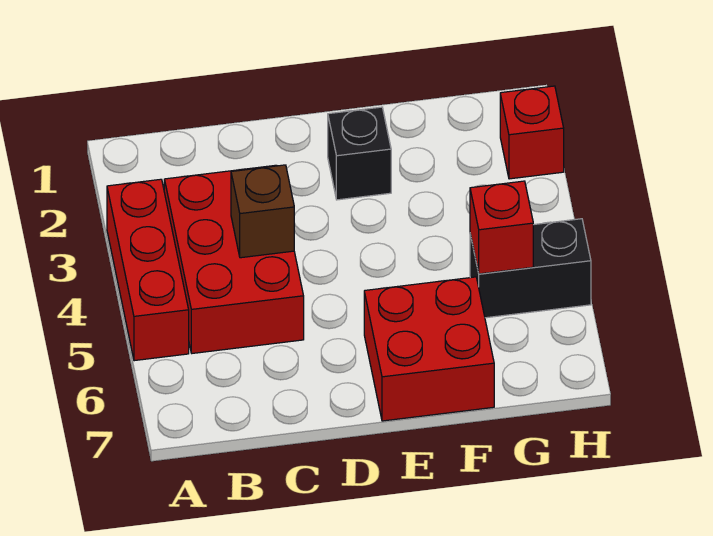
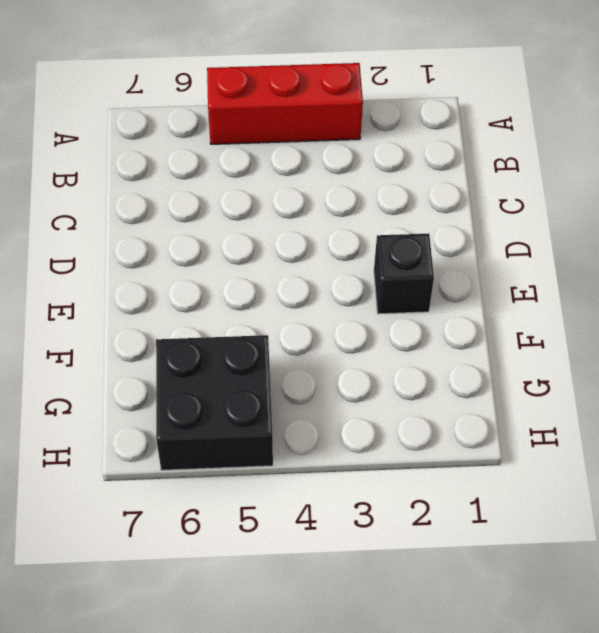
black brick G5:H6 level 1 -> black brick G5:H5 level 1
none -> red brick B3:C5 level 1
none -> red brick E6:F7 level 1

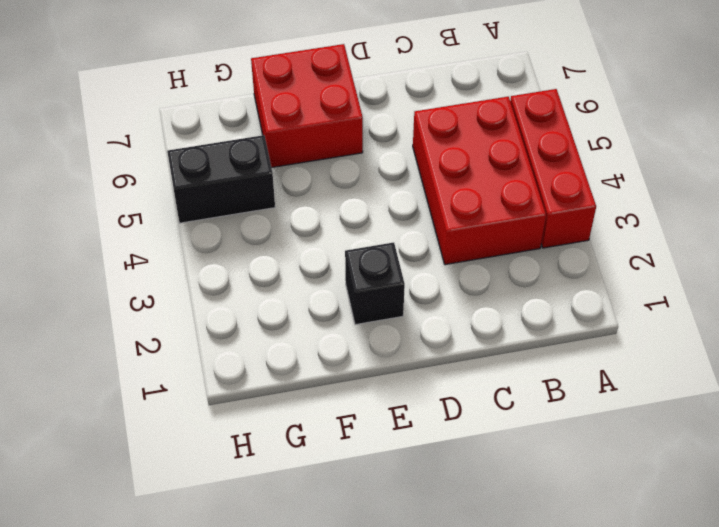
none -> red brick H2 level 1
none -> brown brick C4 level 2

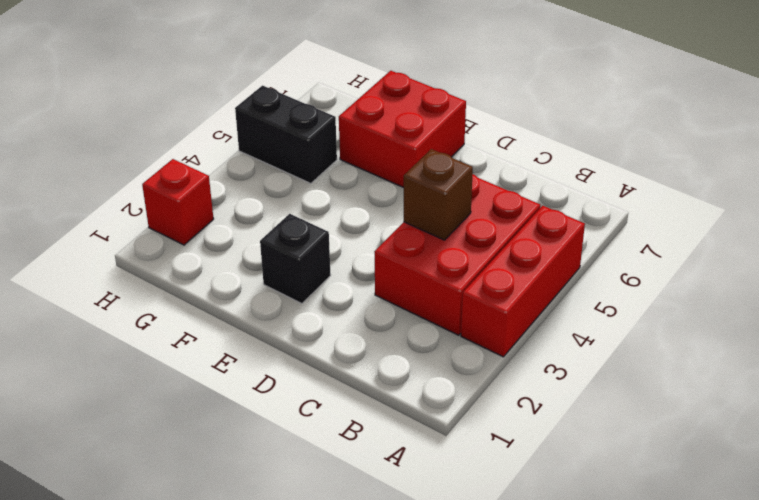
none -> red brick G5 level 2

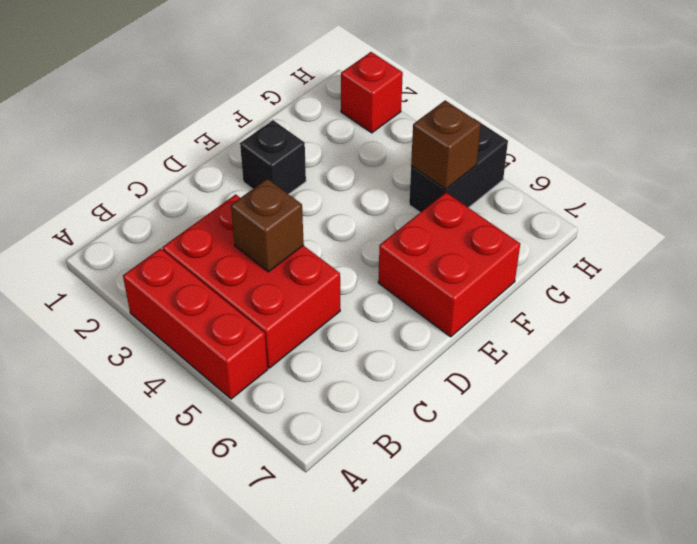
brown brick G5 level 2 -> red brick G5 level 2

